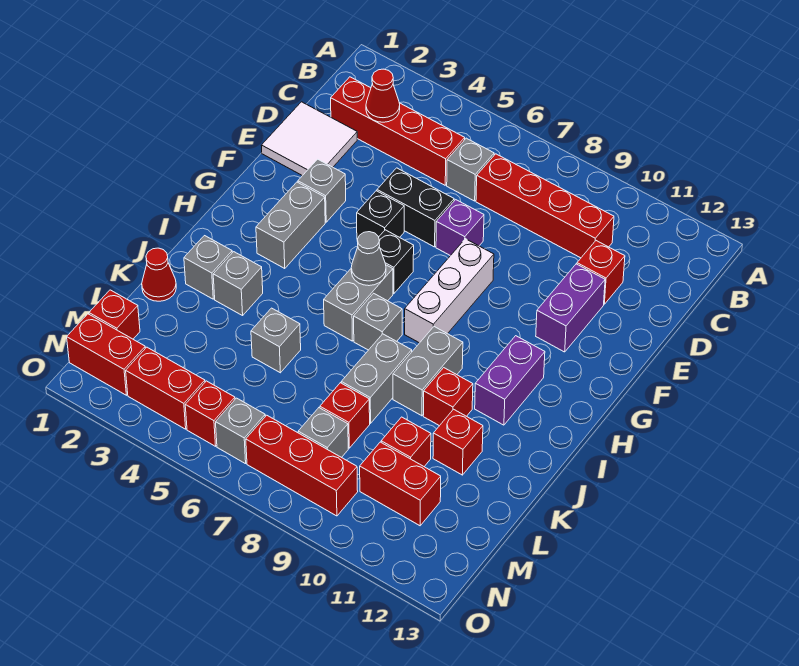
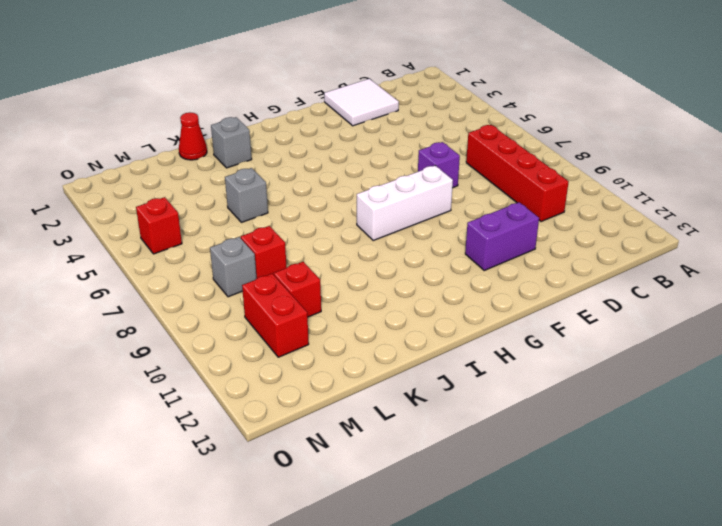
none -> red brick C2:C5 level 1
none -> grey brick C6 level 1
none -> red brick D11 level 1
none -> black brick E5:E6 level 1

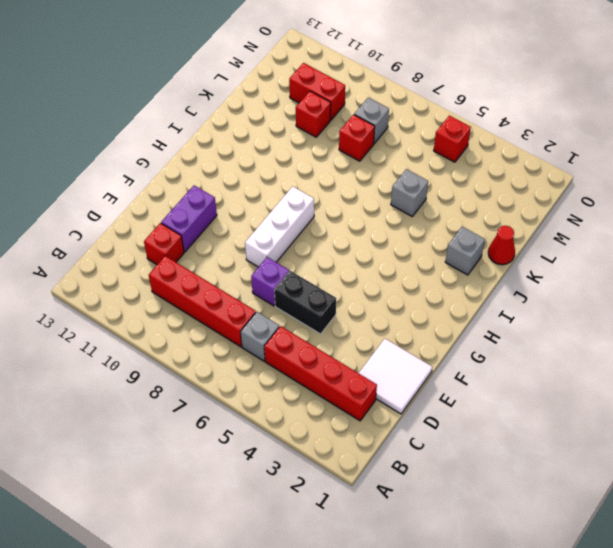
none -> grey brick F3 level 1
none -> black brick F5 level 1
none -> grey brick G3:H3 level 1
none -> black brick G6 level 1

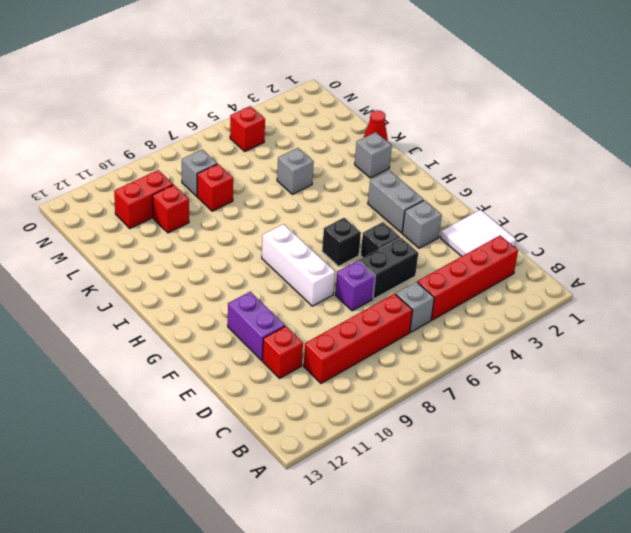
none -> grey brick H6:I6 level 1
none -> purple brick H11:I11 level 1
none -> grey brick I7 level 1
none -> grey brick I9:J9 level 1

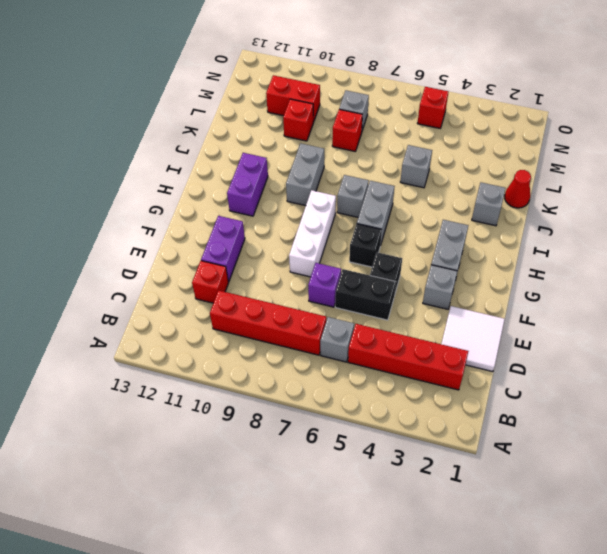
none -> grey brick J3 level 1
none -> grey brick J8:K8 level 1
none -> red brick J10 level 1
none -> red brick K11 level 1

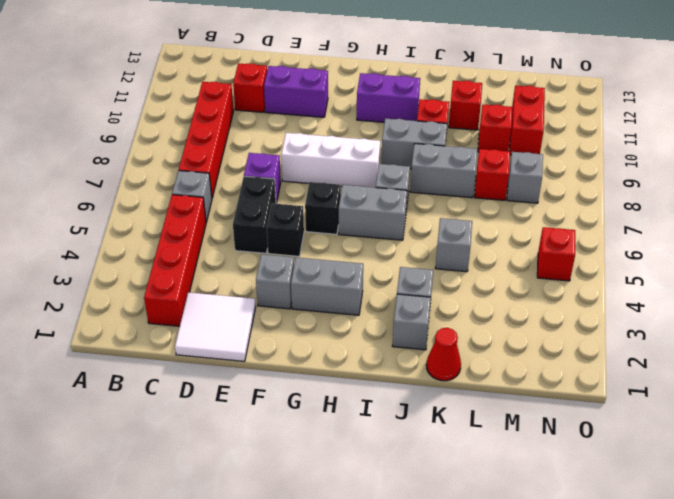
none -> red brick M1 level 1
none -> red brick N1:N2 level 1
none -> red brick N3:N4 level 1
none -> grey brick N6 level 1

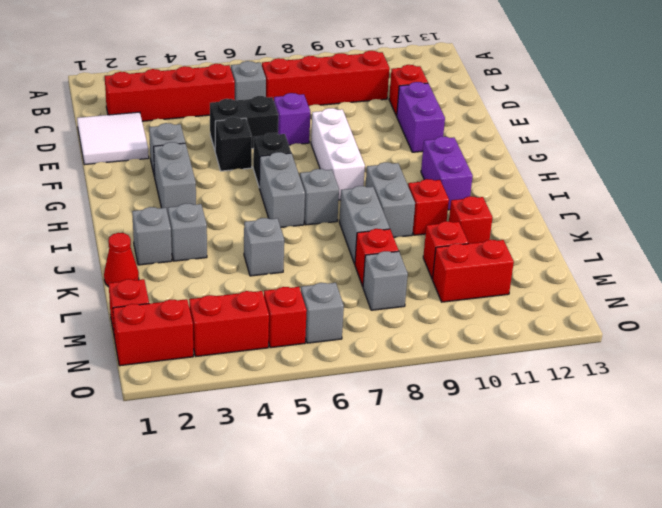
none -> red brick N7:N9 level 1
none -> red cone C3 level 2
none -> grey cone H6 level 2

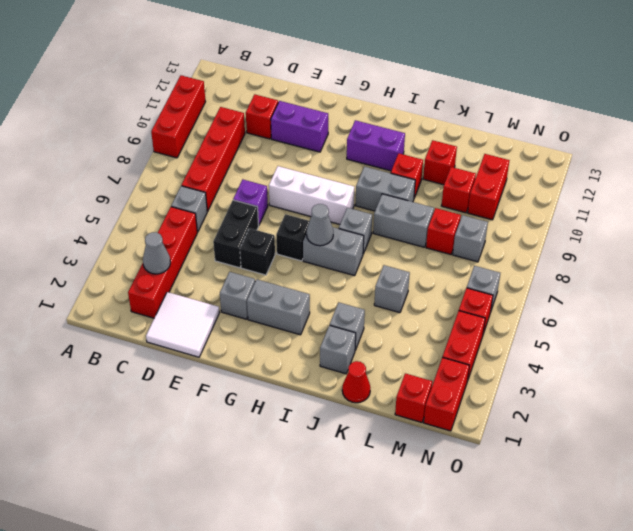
red brick A9:A11 level 1 -> red brick N7:N9 level 1
grey cone C3 level 2 -> red cone C3 level 2

